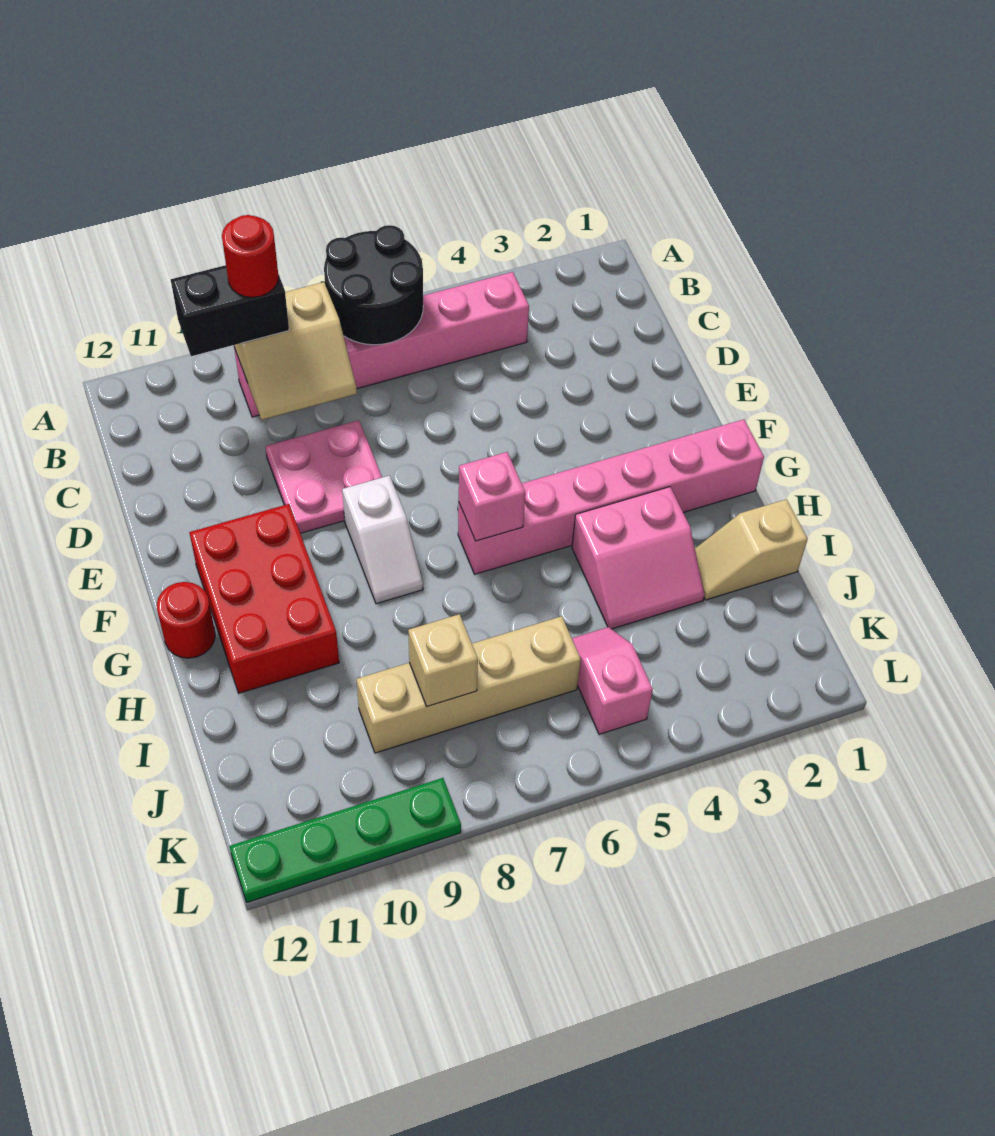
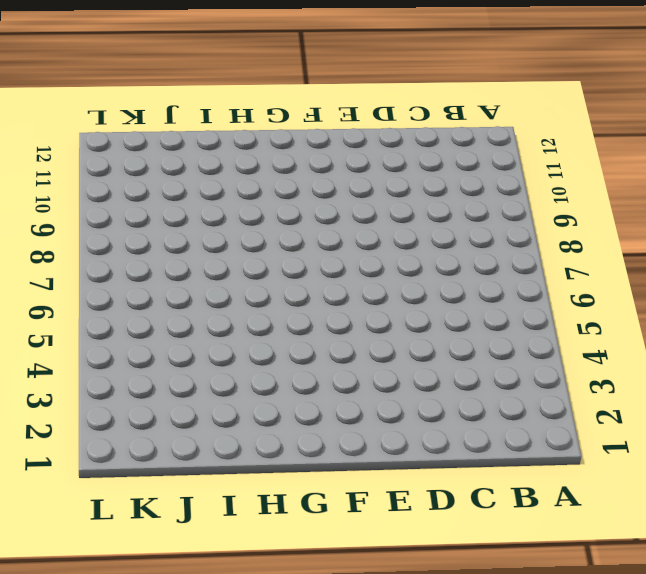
none -> pink brick B4:B9 level 1
none -> pink plate D8:E9 level 1
none -> white slope F8:G8 level 1 top F

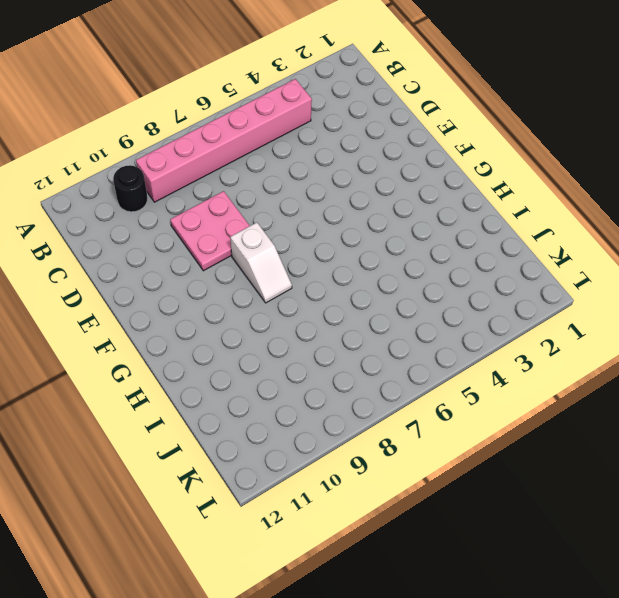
black round brick B10 level 1 -> none
none -> red brick F10:H11 level 1
none -> pink brick G1:G6 level 1
none -> red round brick G12 level 1

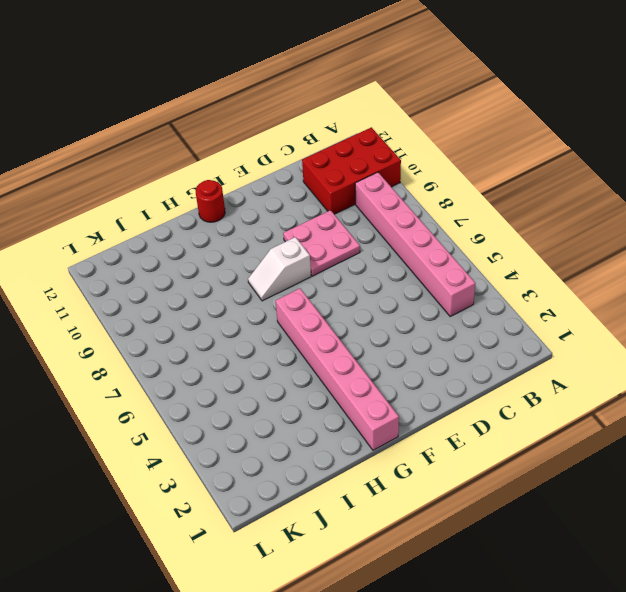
red brick A10:C11 level 1 -> red brick F10:H11 level 1
none -> pink slope H3:I4 level 1 top H
none -> tan slope I1:I2 level 1 top 1
none -> pink slope J5:K5 level 1 top K

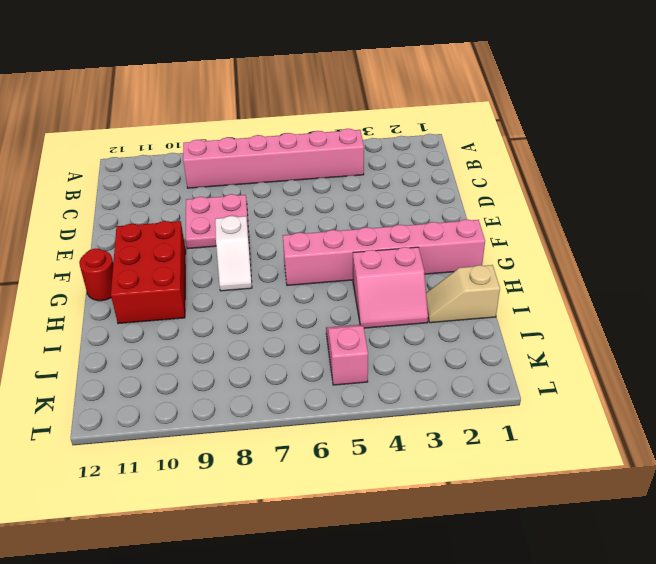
none -> tan brick J6:J9 level 1
none -> green plate L9:L12 level 1
none -> black round brick A6:B7 level 2

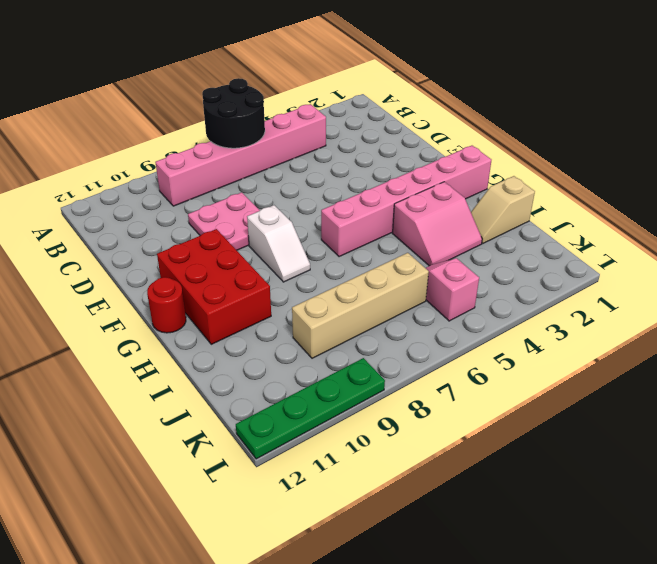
none -> tan slope B8:C9 level 2 top B
none -> pink brick G6 level 2
none -> tan brick J8 level 2

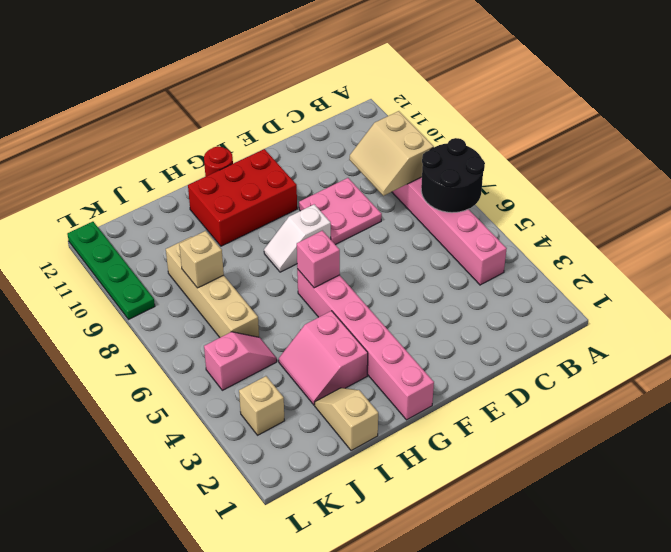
tan brick K3 level 1 -> none
none -> black brick B9:B10 level 3
none -> red round brick B9 level 4

